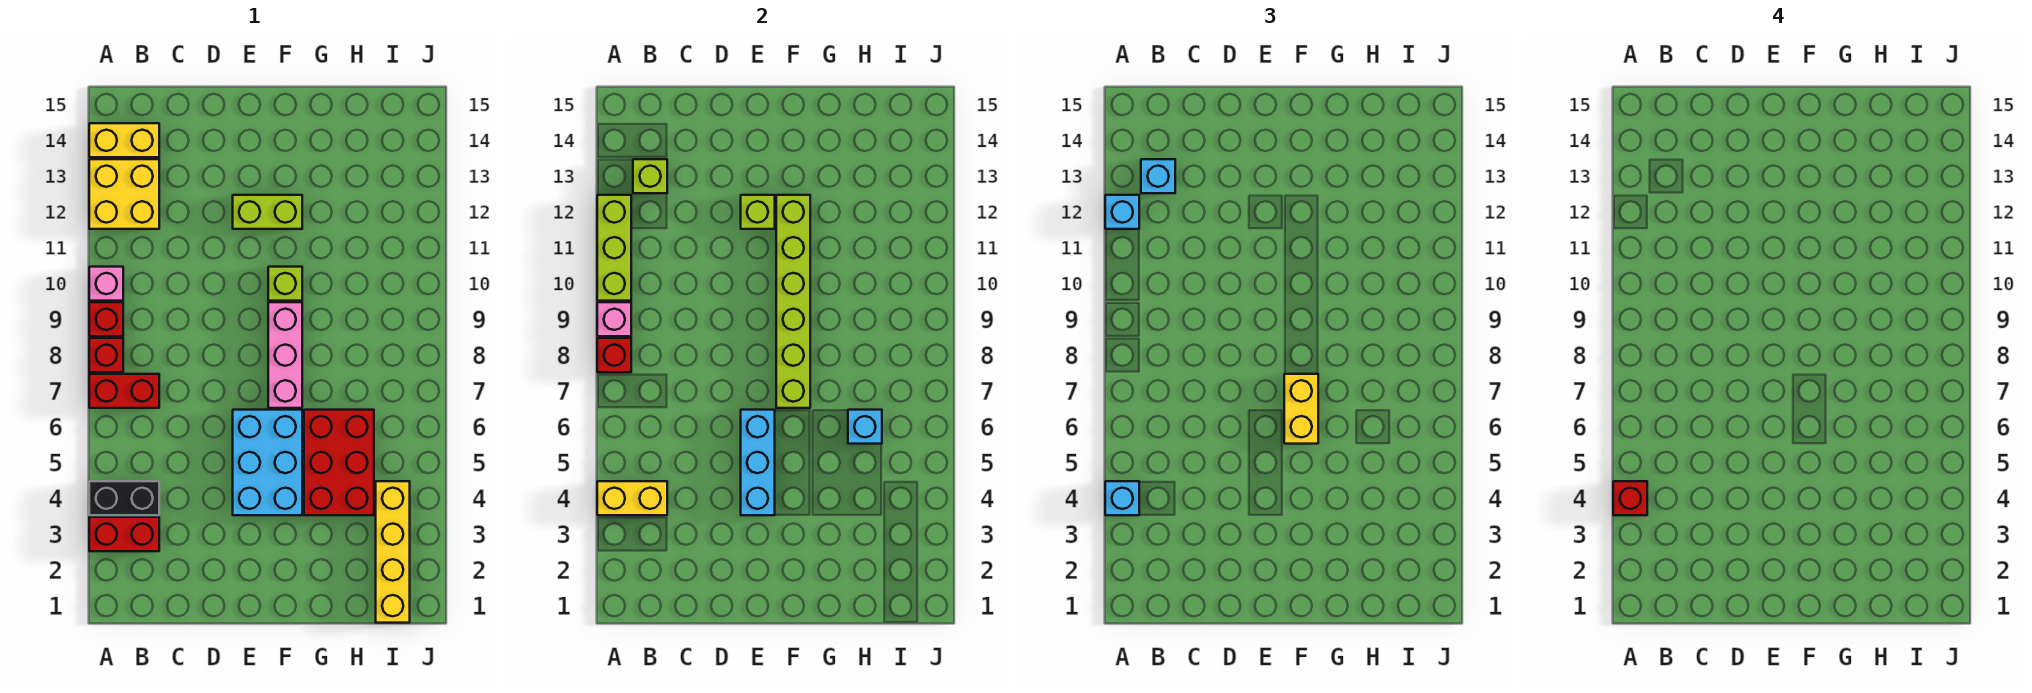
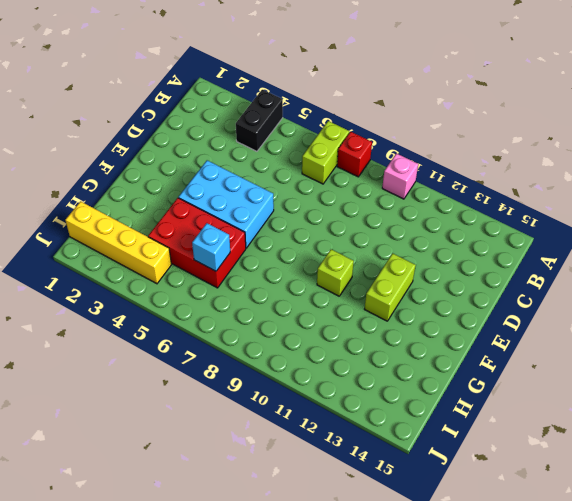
lime brick A7:B7 level 1 -> red brick A7:B7 level 1
none -> red brick A3:B3 level 1
none -> red brick A9 level 1
none -> yellow brick A12:B13 level 1

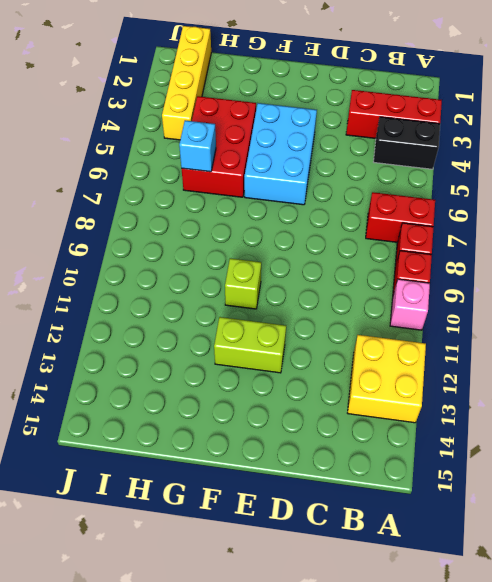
red brick A3:C3 level 1 -> red brick A3:B3 level 1
none -> yellow brick A14:B14 level 1
none -> pink brick F7:F9 level 1
none -> yellow brick A4:B4 level 2

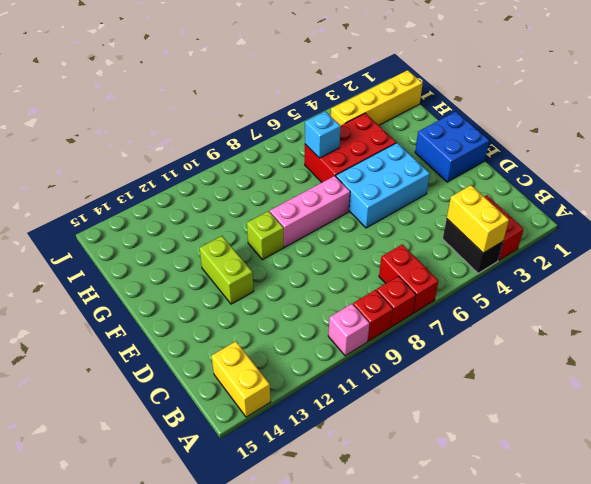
blue brick E1:F2 level 1 -> none
none -> yellow brick A12:B13 level 1
none -> red brick A8 level 2
none -> pink brick A9 level 2

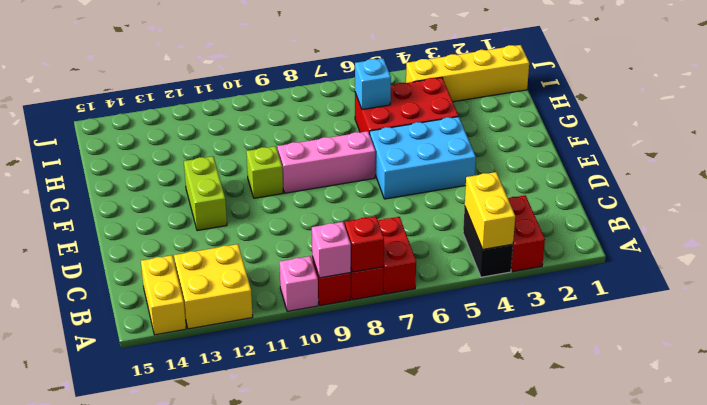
none -> lime brick A10:A12 level 2
none -> lime brick B13 level 2
none -> cyan brick E4:E6 level 2

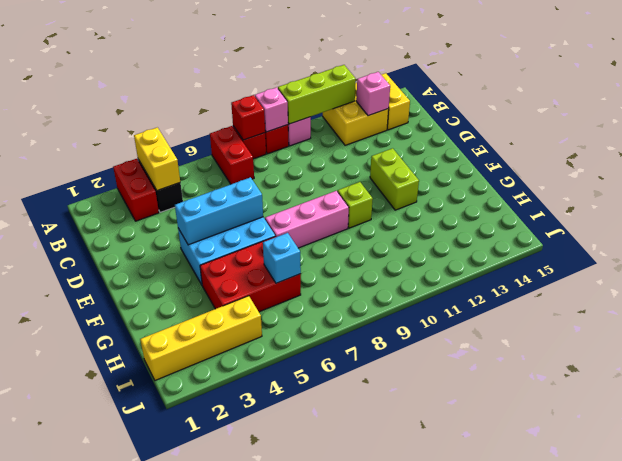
pink brick B13 level 2 -> lime brick B13 level 2
none -> lime brick E12 level 2
none -> lime brick F7:F12 level 2
none -> cyan brick A4 level 3

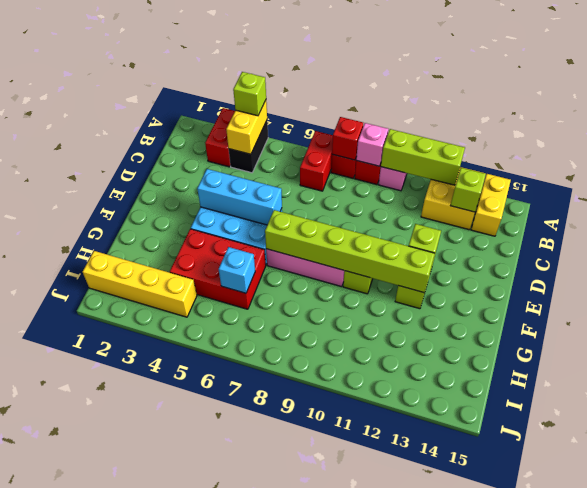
lime brick A4 level 3 -> cyan brick A4 level 3
none -> cyan brick A12 level 3
none -> cyan brick B13 level 3
none -> yellow brick F6:F7 level 3

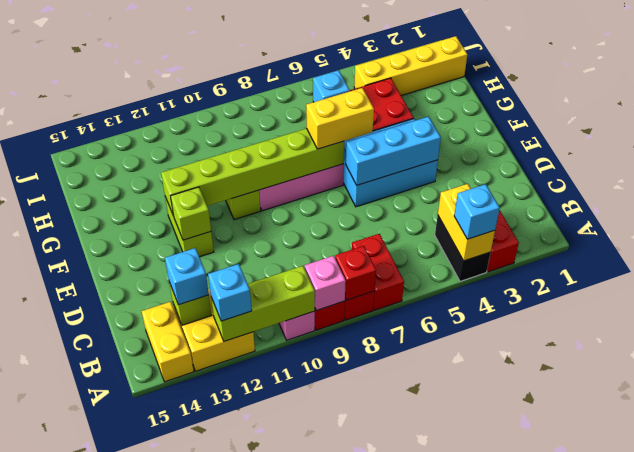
none -> red brick A4 level 4

